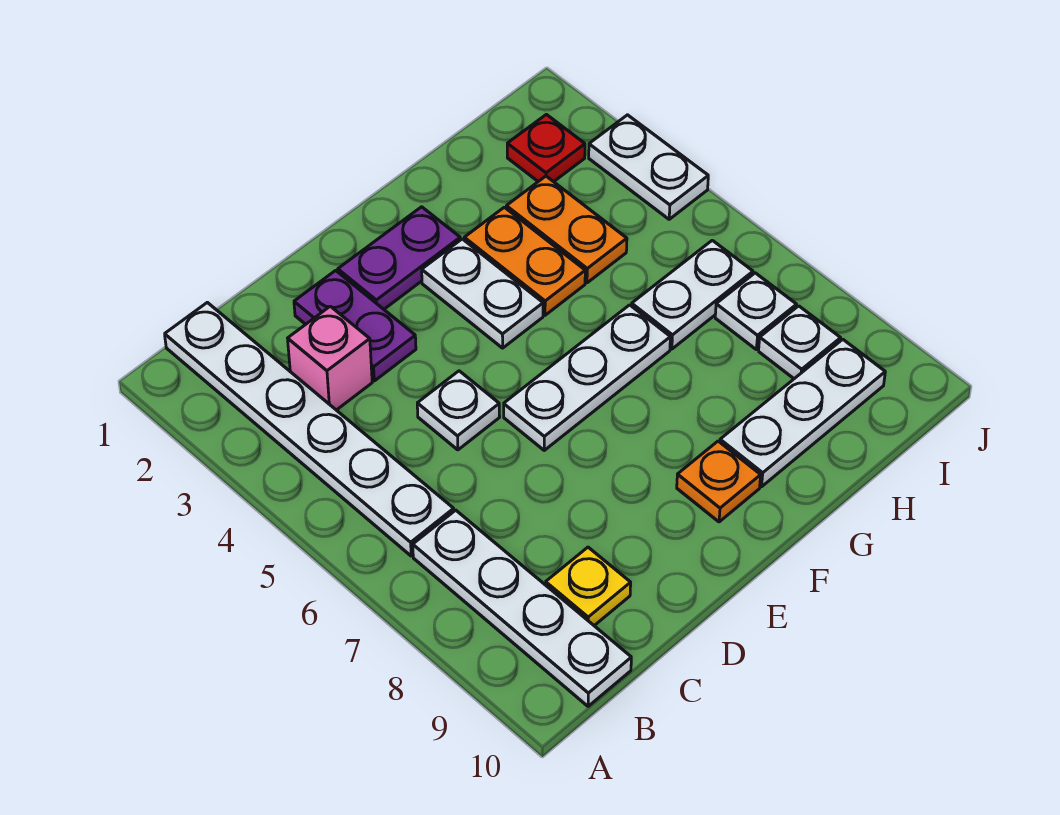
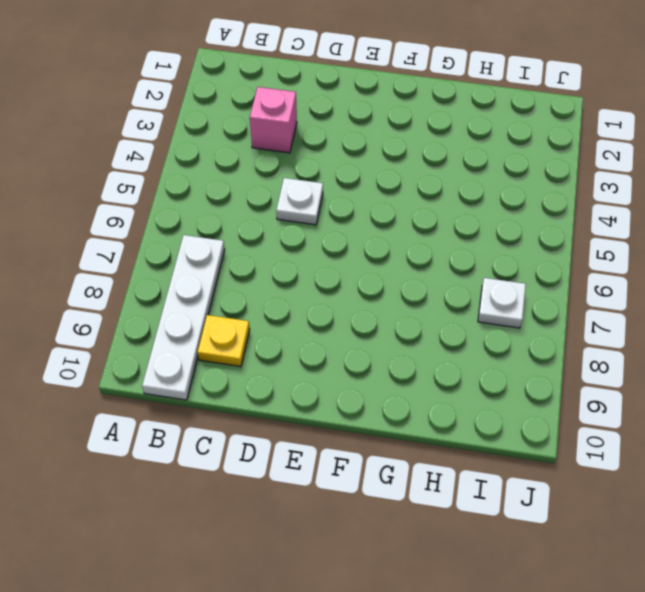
none -> white plate B1:B6 level 1
none -> purple plate D2:D3 level 1
none -> purple plate E2:F2 level 1

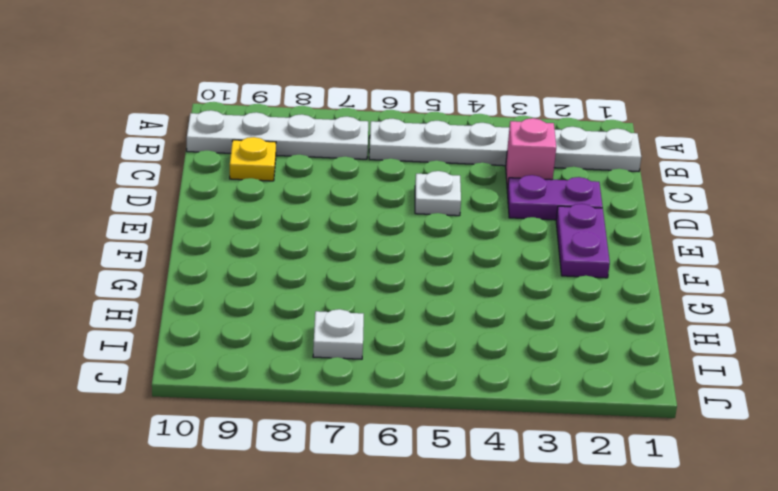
none -> white plate E6:G6 level 1
none -> white plate F3:F4 level 1
none -> orange plate F9 level 1

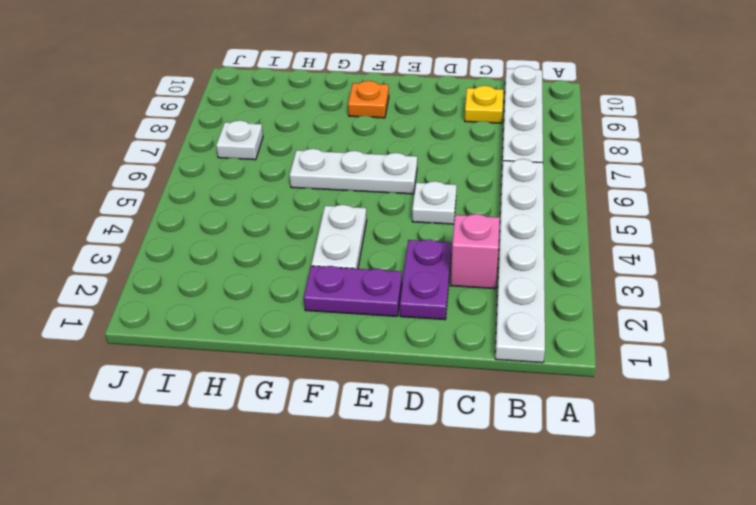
none -> orange plate G3:G4 level 1
none -> white plate G9:I9 level 1
none -> orange plate H3:H4 level 1

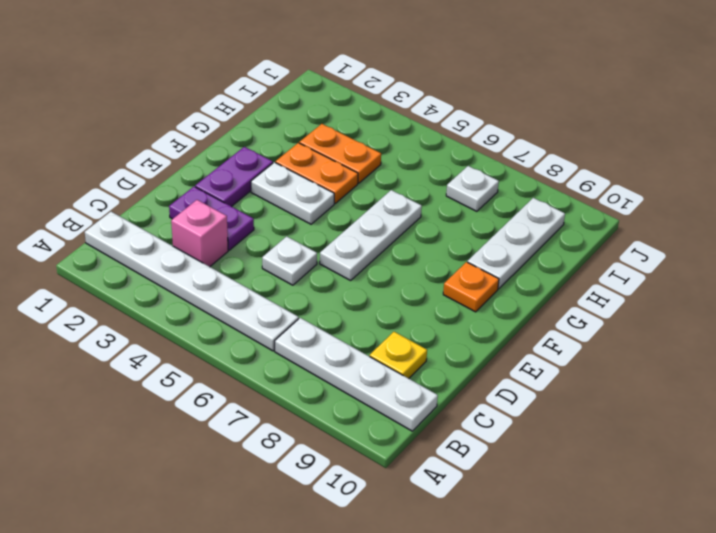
none -> white plate H6:I6 level 1
none -> red plate I2 level 1
none -> white plate I8 level 1

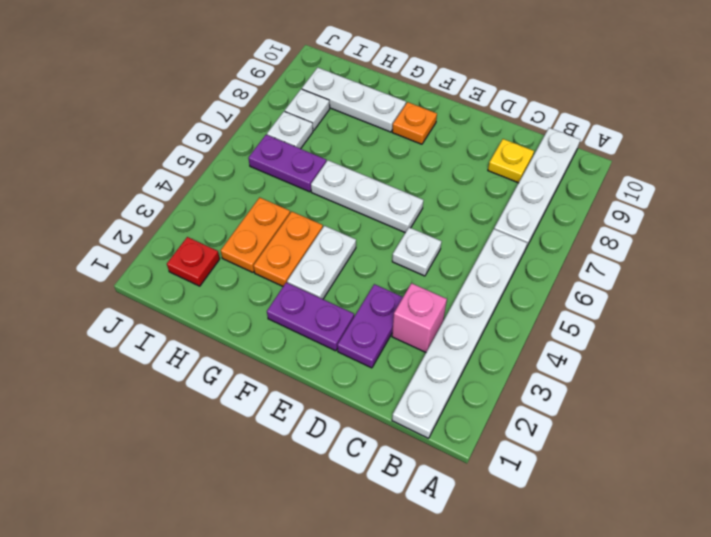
purple plate H6:I6 level 1 -> white plate H6:I6 level 1
none -> white plate J3:J4 level 1

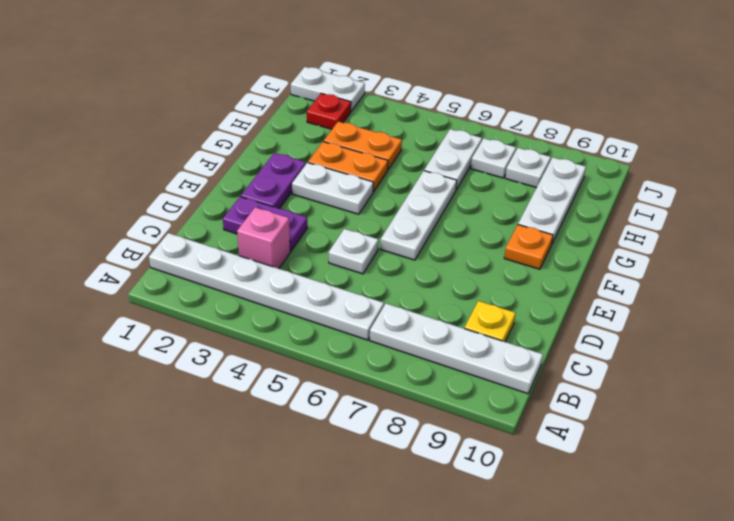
white plate J1:J2 level 1 -> white plate J3:J4 level 1

